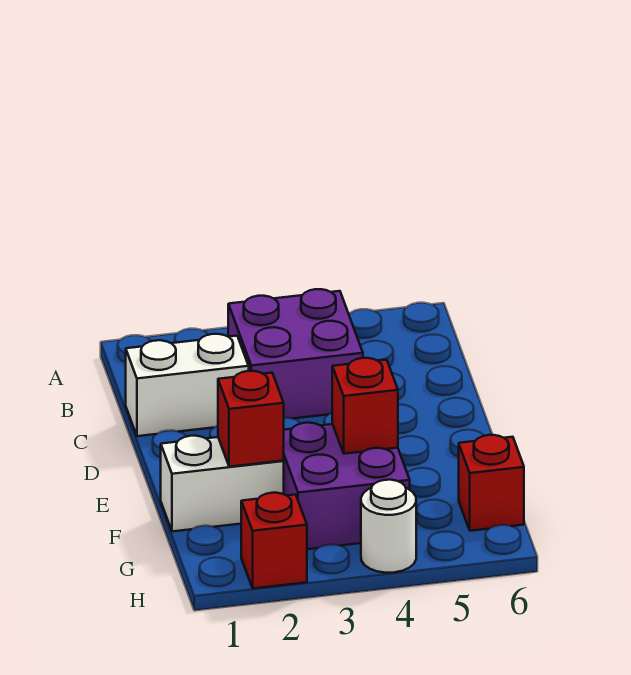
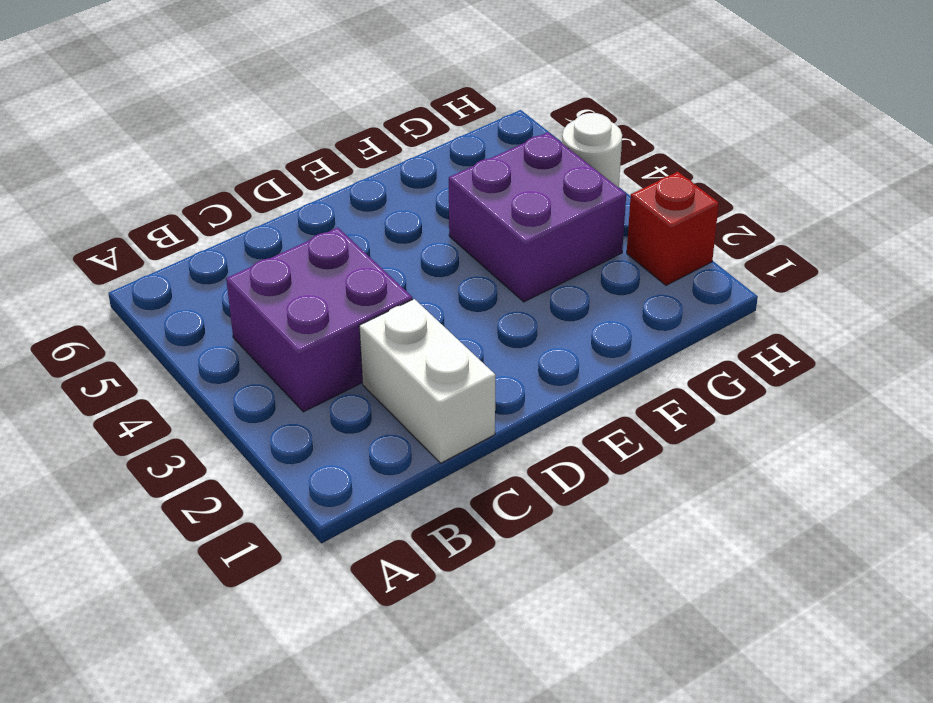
none -> white brick F1:F2 level 1
none -> red brick G6 level 1

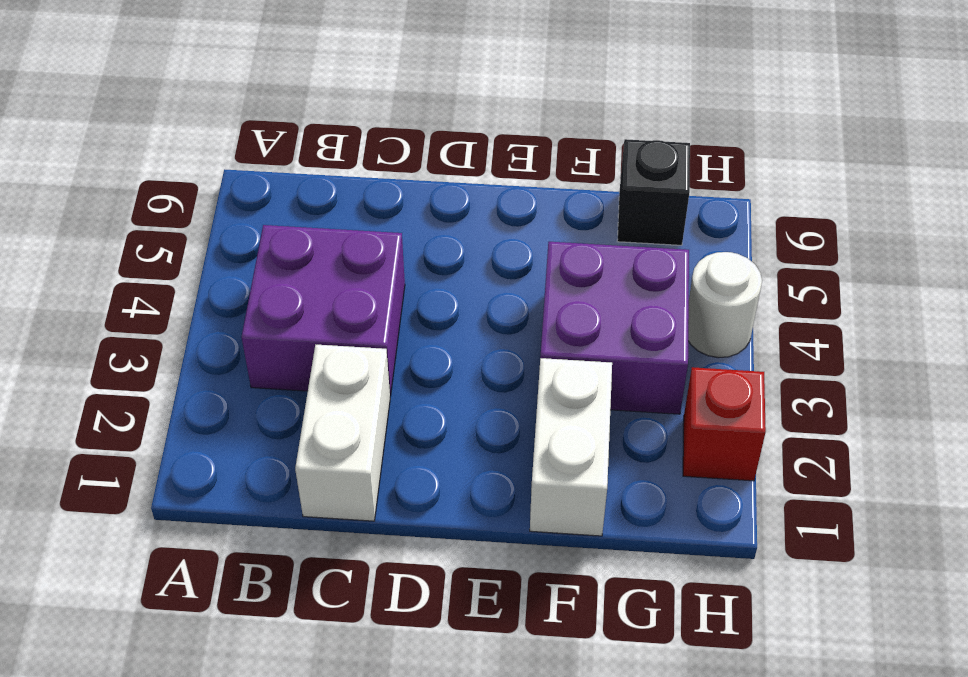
black brick G6 level 1 -> red brick G6 level 1
none -> red brick F2 level 2
none -> red brick F4 level 2

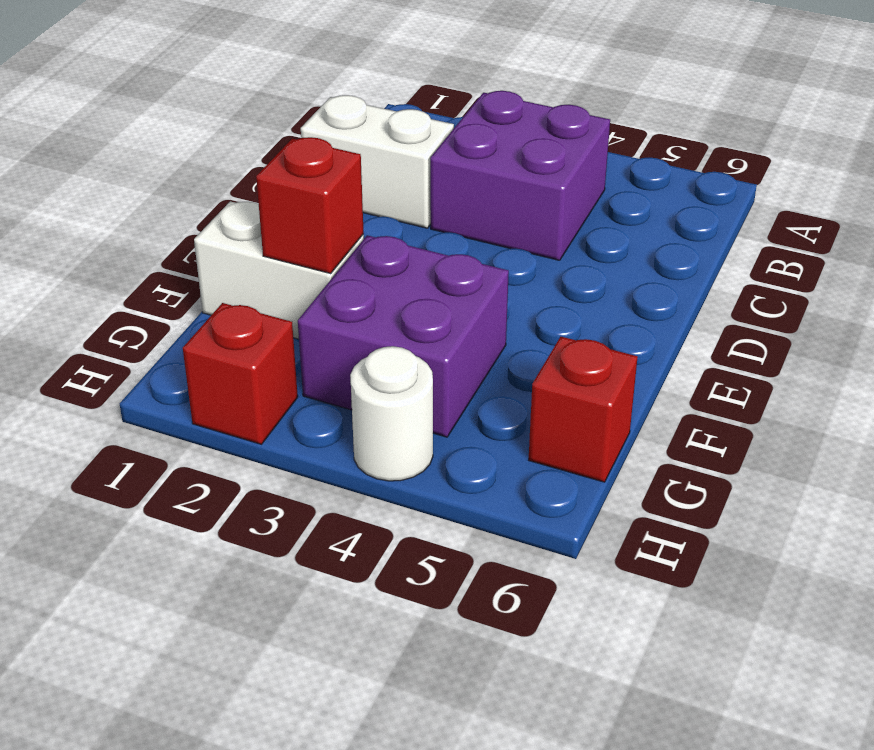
none -> red brick F4 level 2

